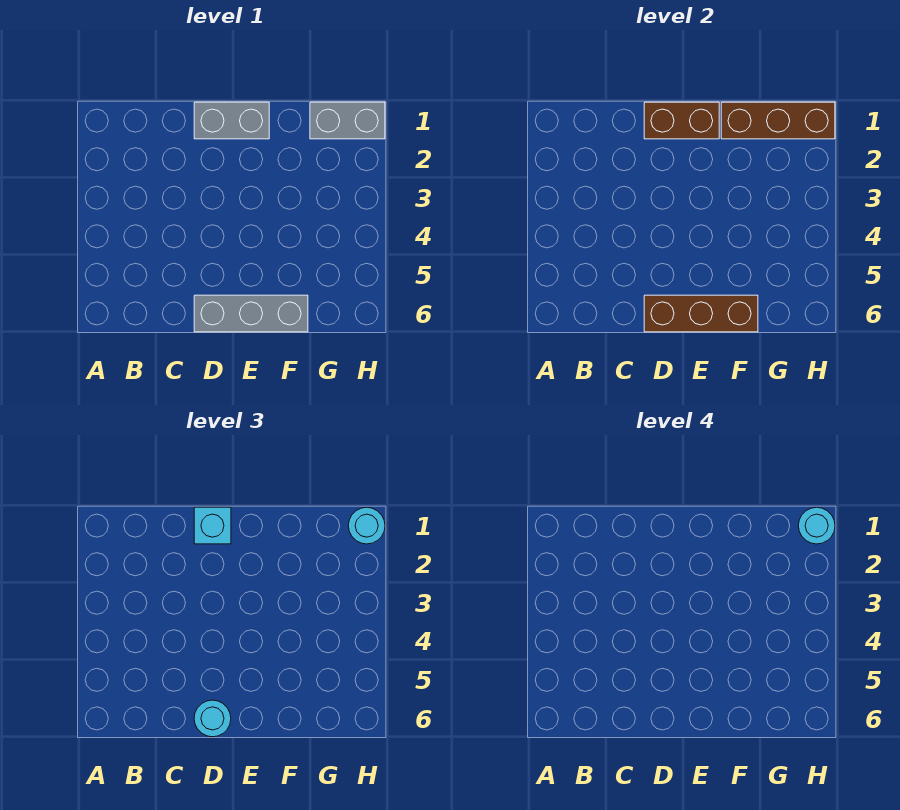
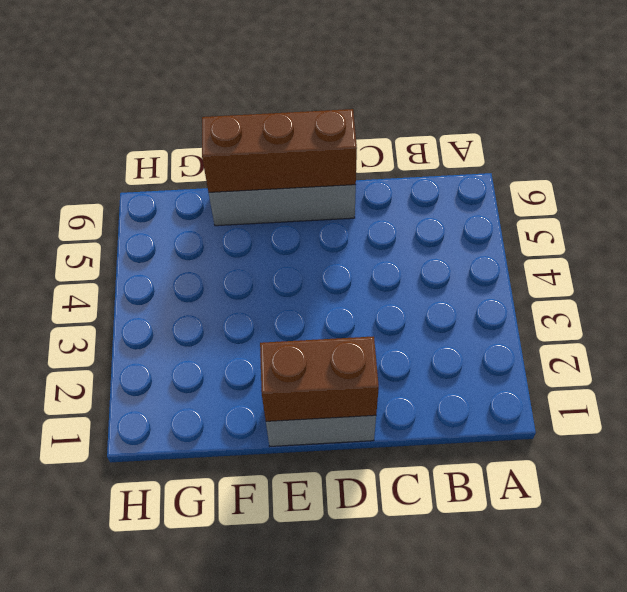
none -> grey brick G1:H1 level 1
none -> brown brick F1:H1 level 2

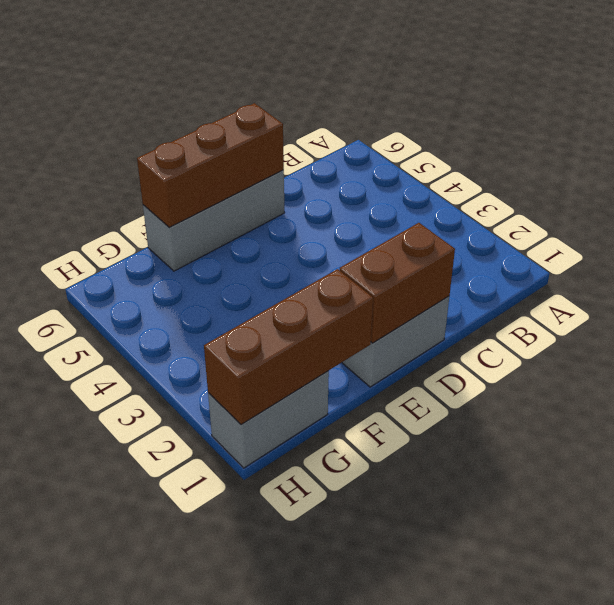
none -> cyan brick D1 level 3
none -> cyan round brick D6 level 3

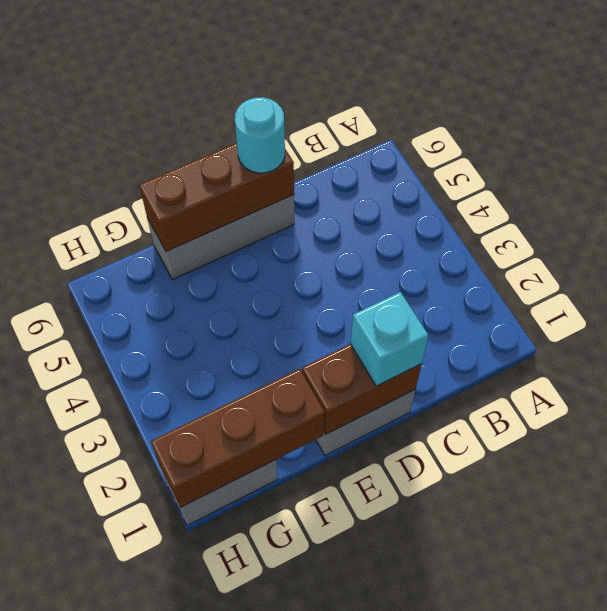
none -> cyan round brick H1 level 3
none -> cyan round brick H1 level 4

